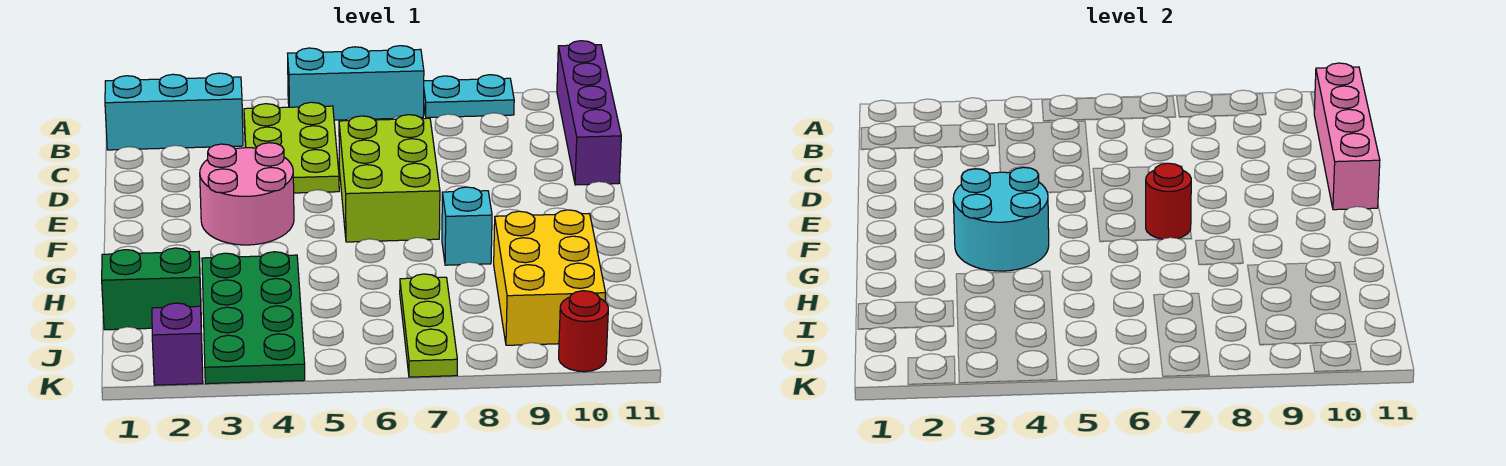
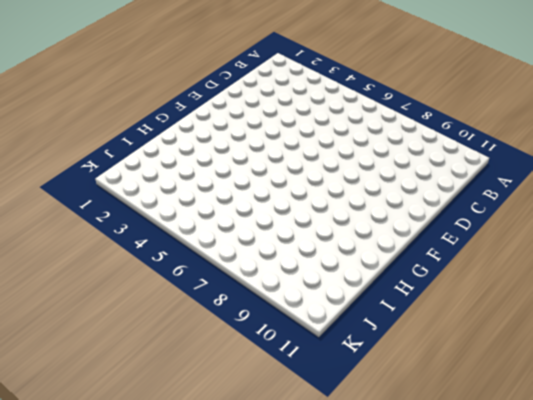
none -> cyan brick A5:A7 level 1
none -> cyan plate A8:A9 level 1
none -> purple brick A11:D11 level 1

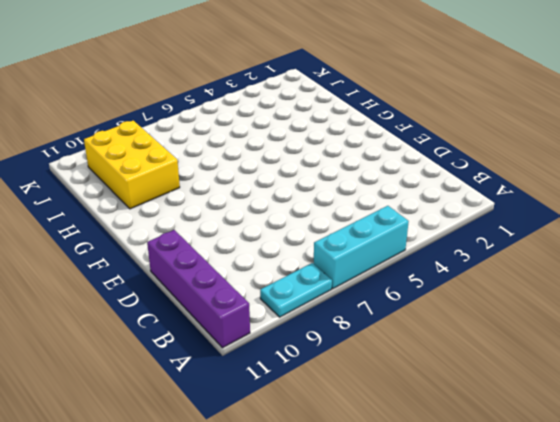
none -> cyan brick B1:B3 level 1
none -> lime plate B4:D5 level 1
none -> lime brick D6:F7 level 1

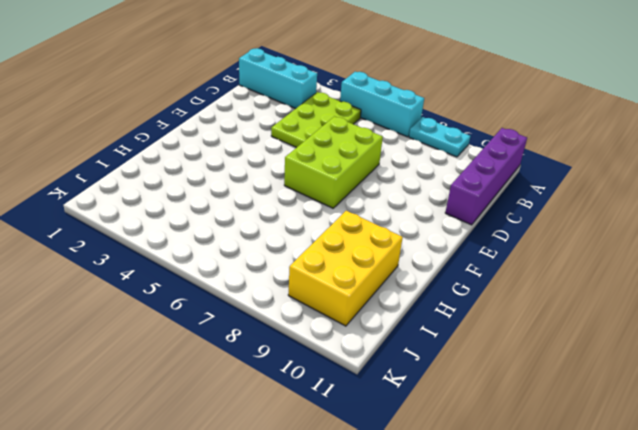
none -> pink round brick E3:F4 level 1
none -> cyan brick G8 level 1
none -> green plate H3:K4 level 1

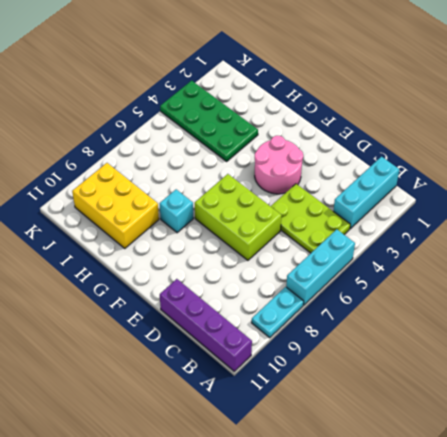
none -> green brick I1:I2 level 1
none -> lime plate I7:K7 level 1
none -> purple brick K2 level 1

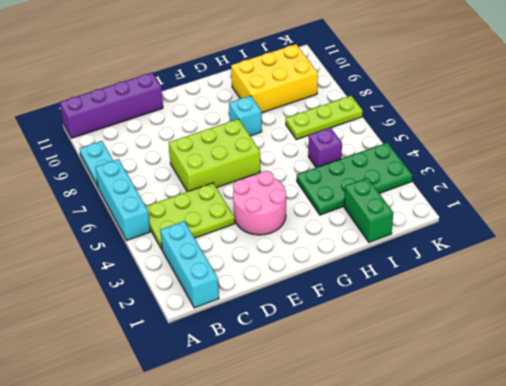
purple brick I5 level 1 -> purple brick K2 level 1
none -> red round brick K10 level 1
none -> pink brick B11:E11 level 2
none -> cyan round brick F3:G4 level 2

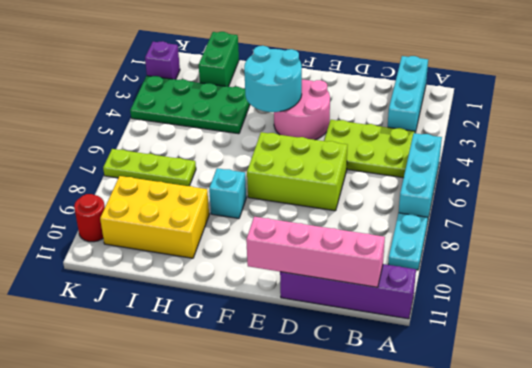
none -> red round brick F7 level 2

